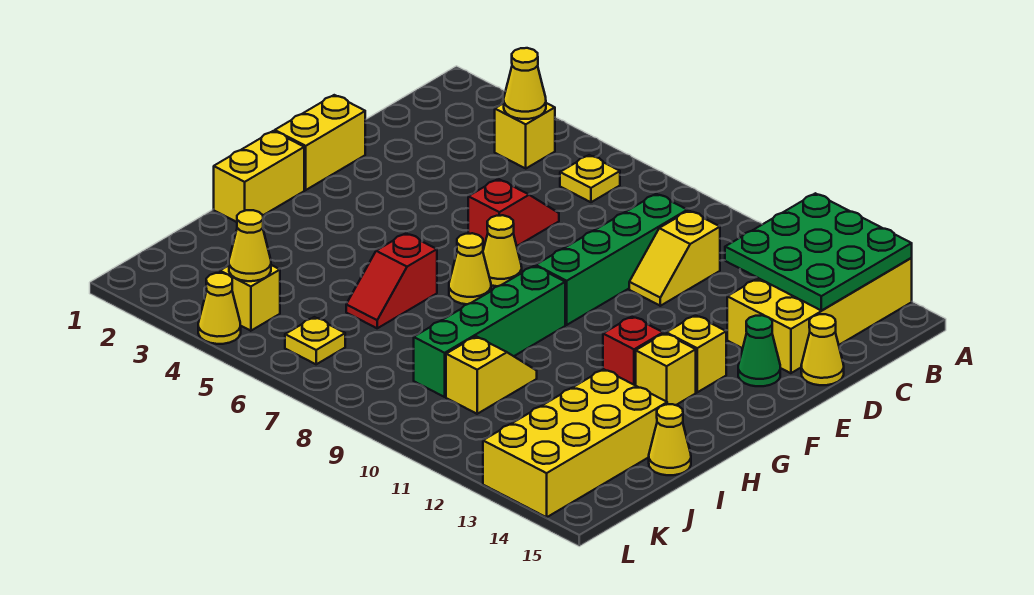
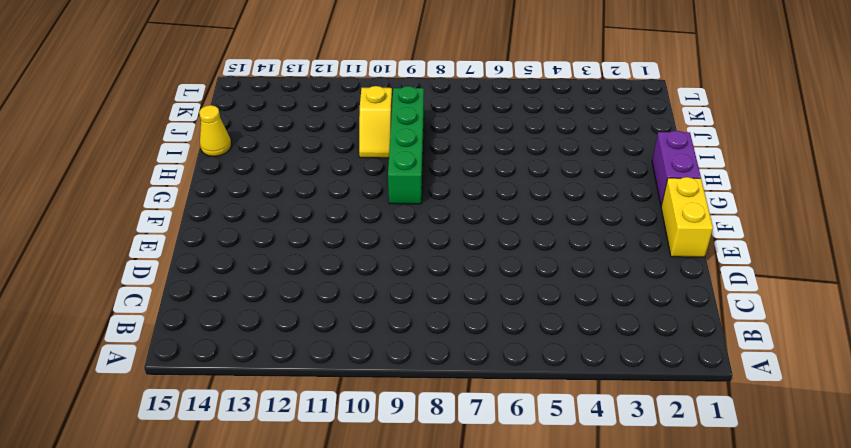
purple brick G1:H1 level 1 -> yellow brick G1:H1 level 1
none -> yellow brick A13:D14 level 1
none -> yellow brick B4 level 1
none -> yellow plate B6 level 1

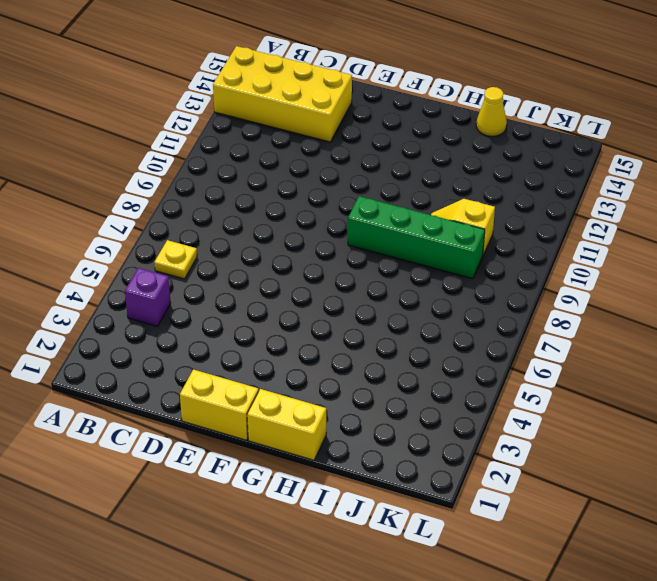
purple brick B4 level 1 -> yellow brick B4 level 1
none -> green brick C9:F9 level 1
none -> yellow slope C10:D10 level 1 top C
none -> red slope D6:E6 level 1 top E

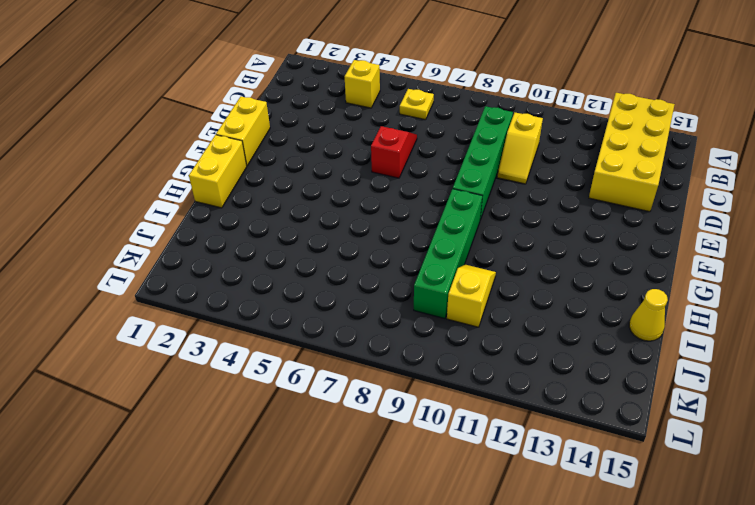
none -> yellow cone D15 level 1
none -> green cone E14 level 1
none -> yellow cone F7 level 1

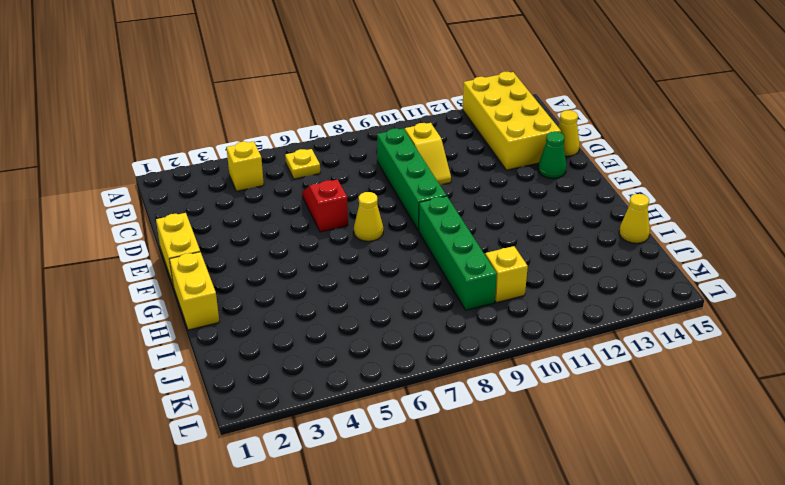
none -> yellow brick F13 level 1
none -> yellow cone G7 level 1
none -> red brick G12 level 1

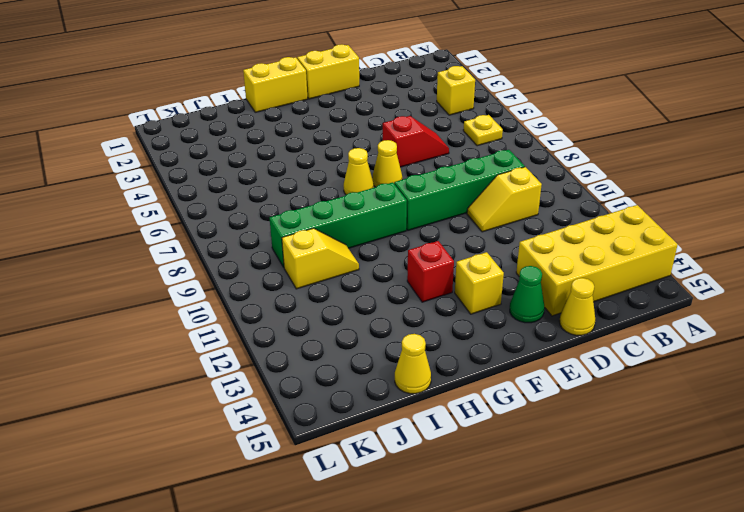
none -> yellow brick G13 level 1
none -> red slope H6:I6 level 1 top H
none -> yellow brick I13:L14 level 1

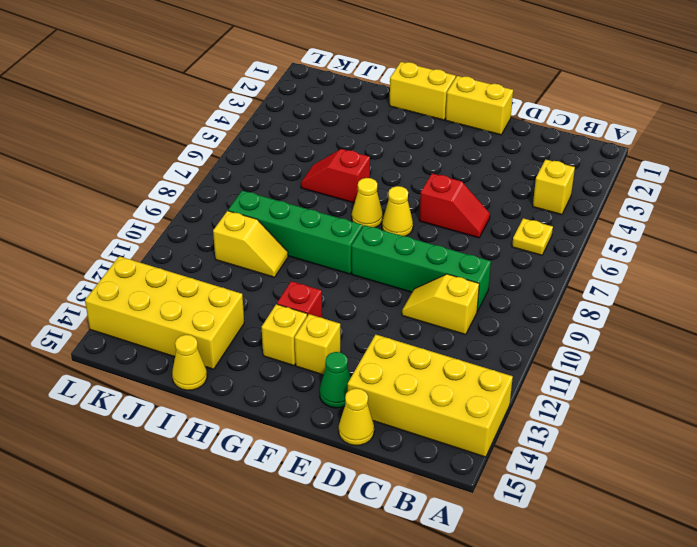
none -> yellow brick K4 level 1
none -> yellow plate K6 level 1
none -> yellow cone L4 level 1

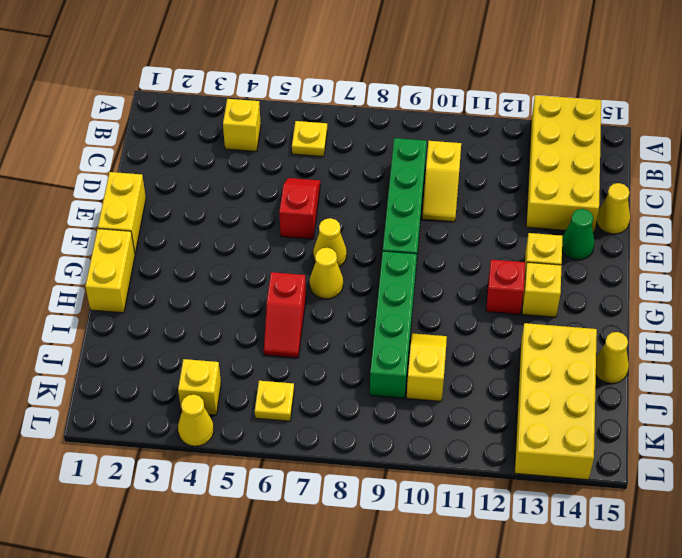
none -> green plate A12:C14 level 2
none -> yellow cone B4 level 2
none -> yellow cone K4 level 2

